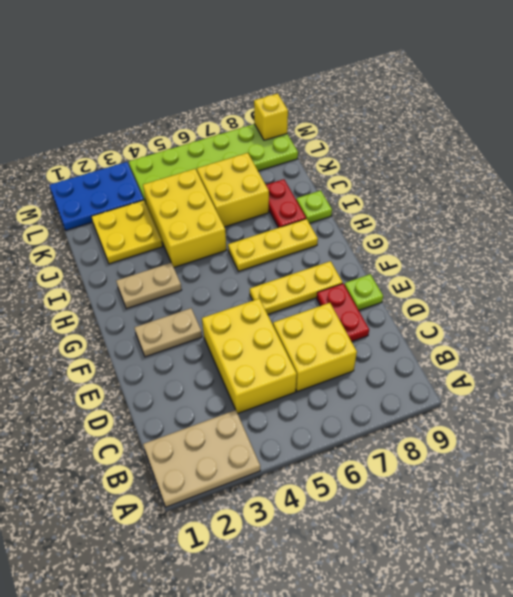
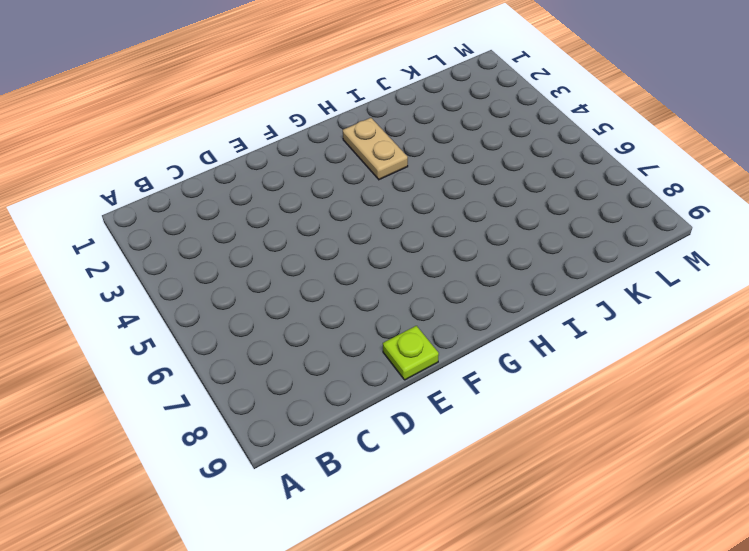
none -> tan plate A1:B3 level 1
none -> yellow brick C4:E5 level 1
none -> yellow brick C6:D7 level 1

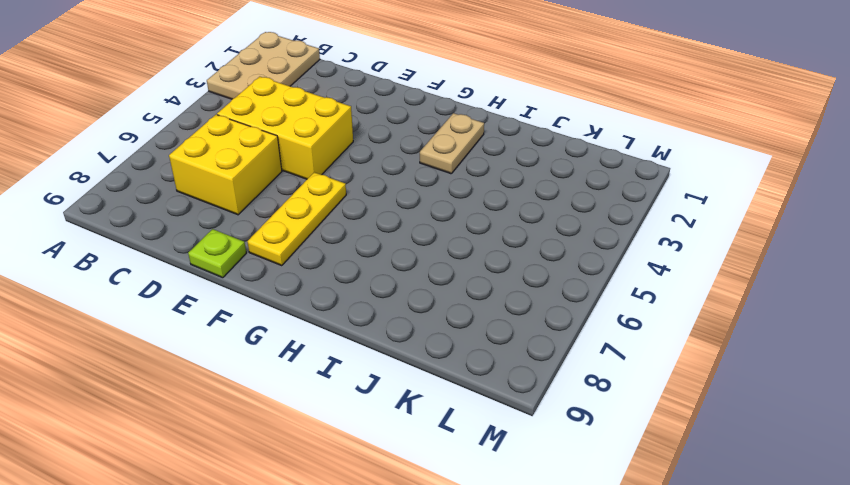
none -> red plate D8:E8 level 1
none -> tan plate F2:F3 level 1
none -> yellow plate H6:H8 level 1

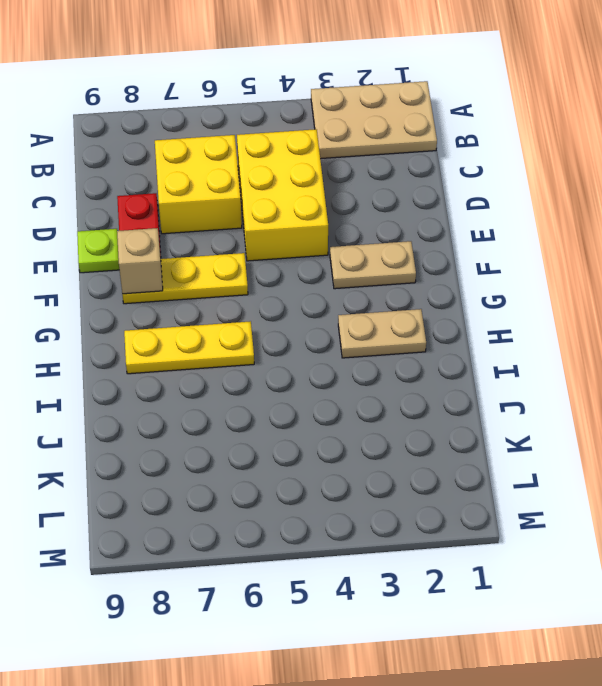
tan brick F8 level 2 -> none
none -> yellow brick I4:K5 level 1
none -> red plate I8:J8 level 1
none -> lime plate I9 level 1

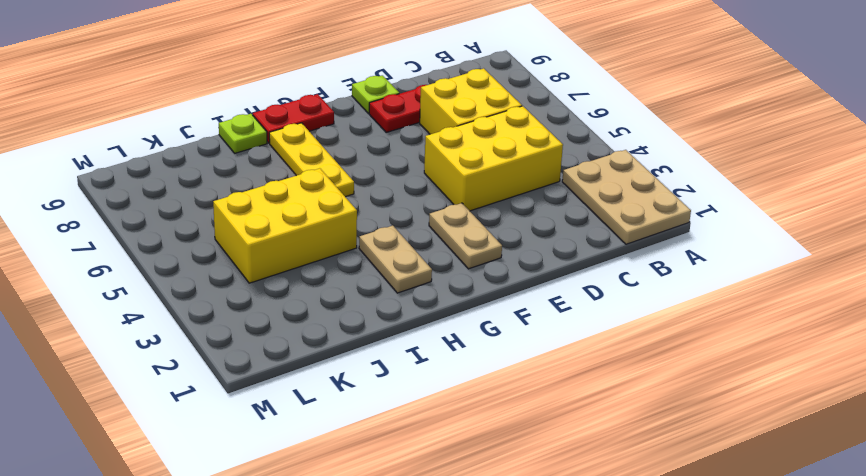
red plate G9:H9 level 1 -> red plate I8:J8 level 1
none -> yellow plate F6:F8 level 1
none -> yellow plate J2:K3 level 1
none -> yellow brick J6:K7 level 1

